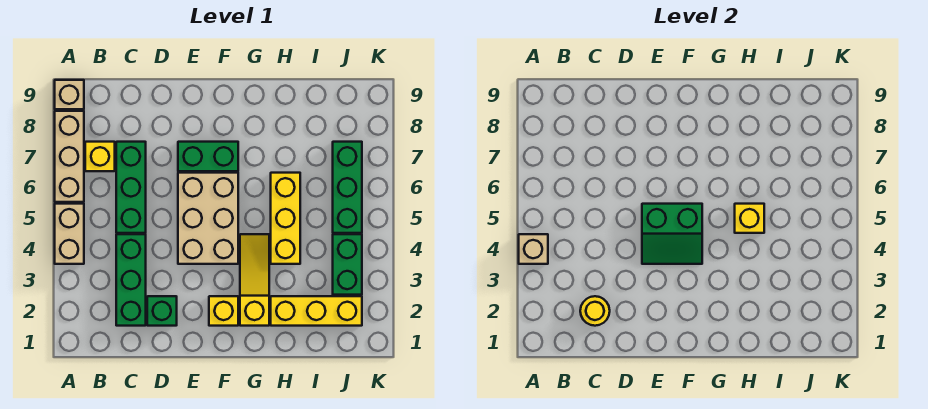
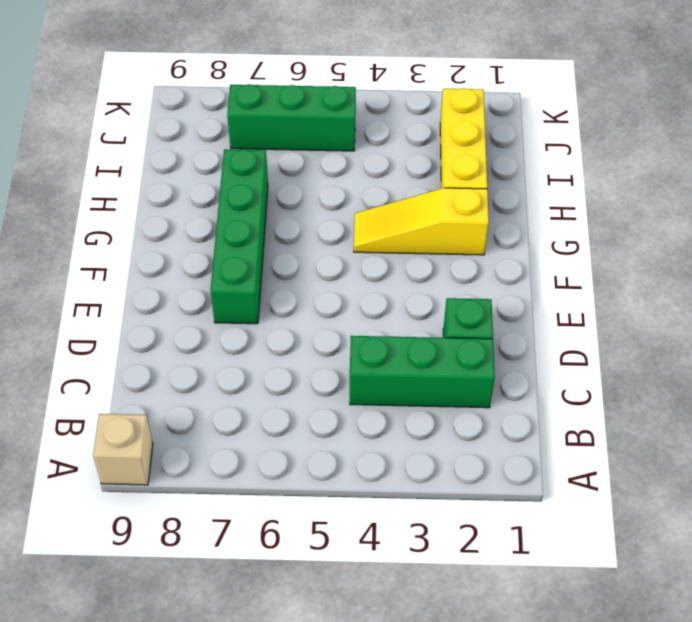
green brick E7:H7 level 1 -> green brick E7:F7 level 1
none -> tan brick A4:A5 level 1
none -> tan brick A6:A8 level 1
none -> yellow brick B7 level 1

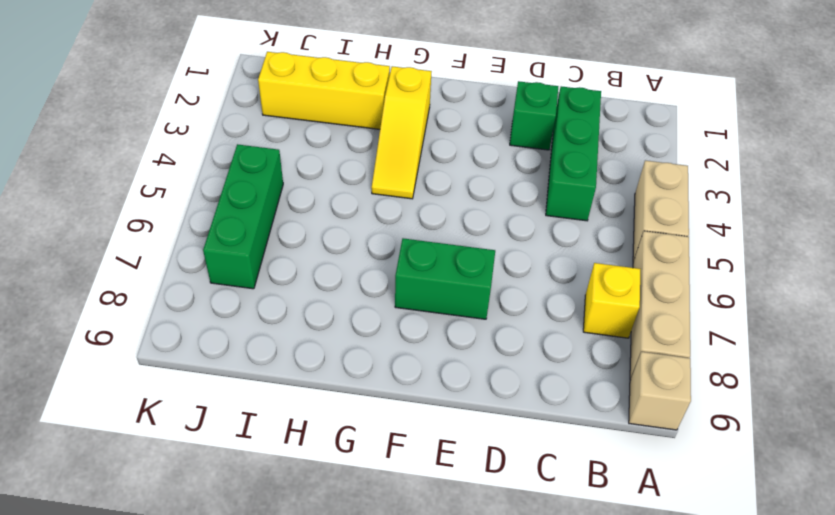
none -> green brick C5:C7 level 1
none -> tan brick E4:F6 level 1
none -> yellow brick F2 level 1

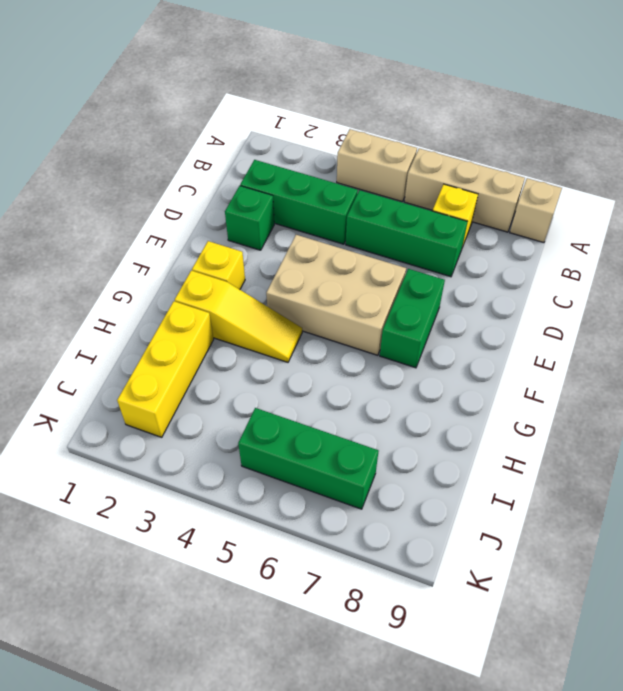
none -> yellow brick H4:H6 level 1
none -> green brick J3:J4 level 1
none -> tan brick A4 level 2

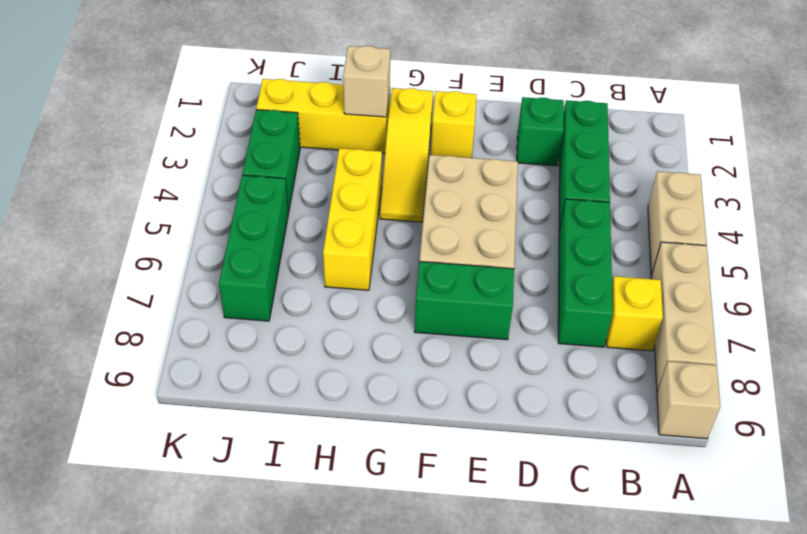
tan brick H2 level 2 -> tan brick A4 level 2
none -> yellow round brick C2 level 2
none -> green slope E4:F5 level 2 top 5
none -> yellow brick H5 level 2

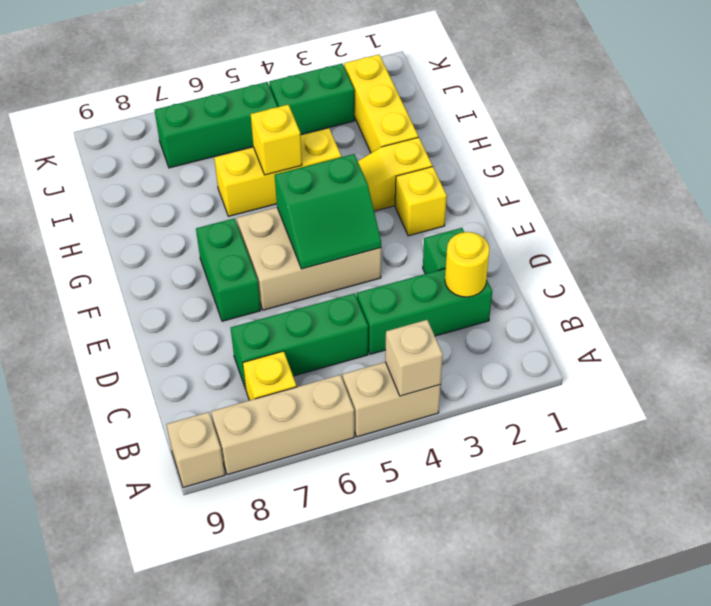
green slope E4:F5 level 2 top F -> green slope E4:F5 level 2 top 5

